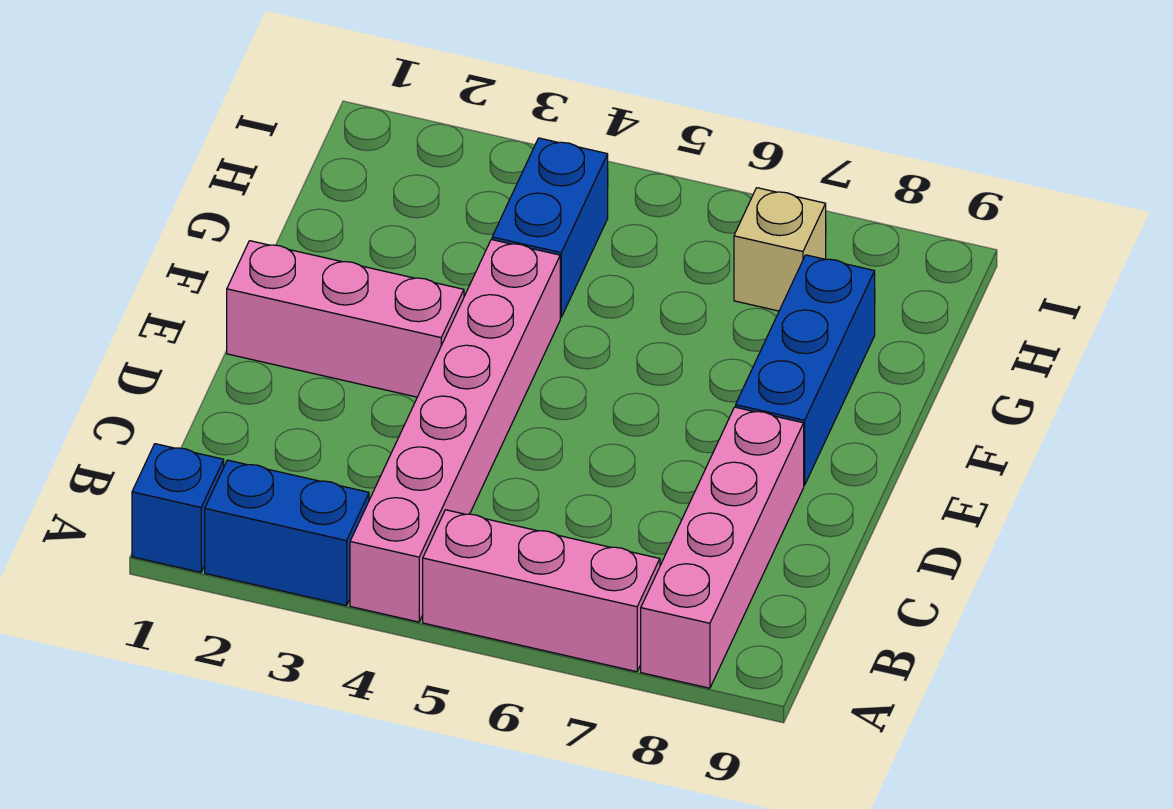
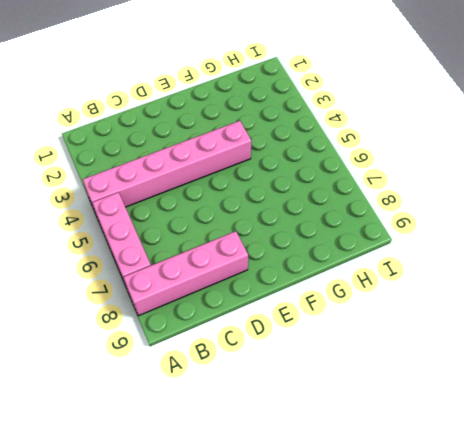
none -> blue brick A1 level 1
none -> blue brick A2:A3 level 1

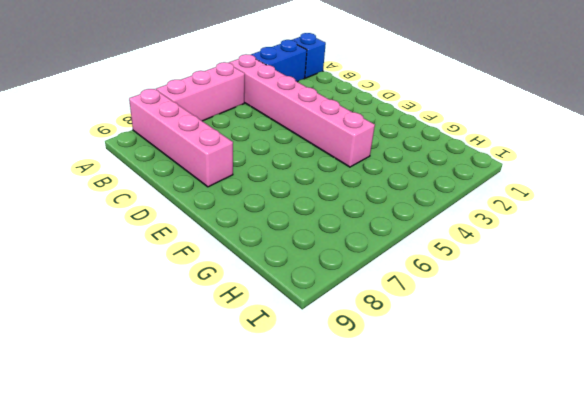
none -> pink brick E1:E3 level 1
none -> blue brick E8:G8 level 1

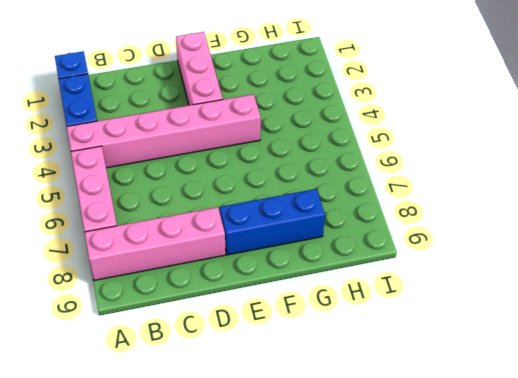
none -> blue brick G4:H4 level 1
none -> tan brick H7 level 1

